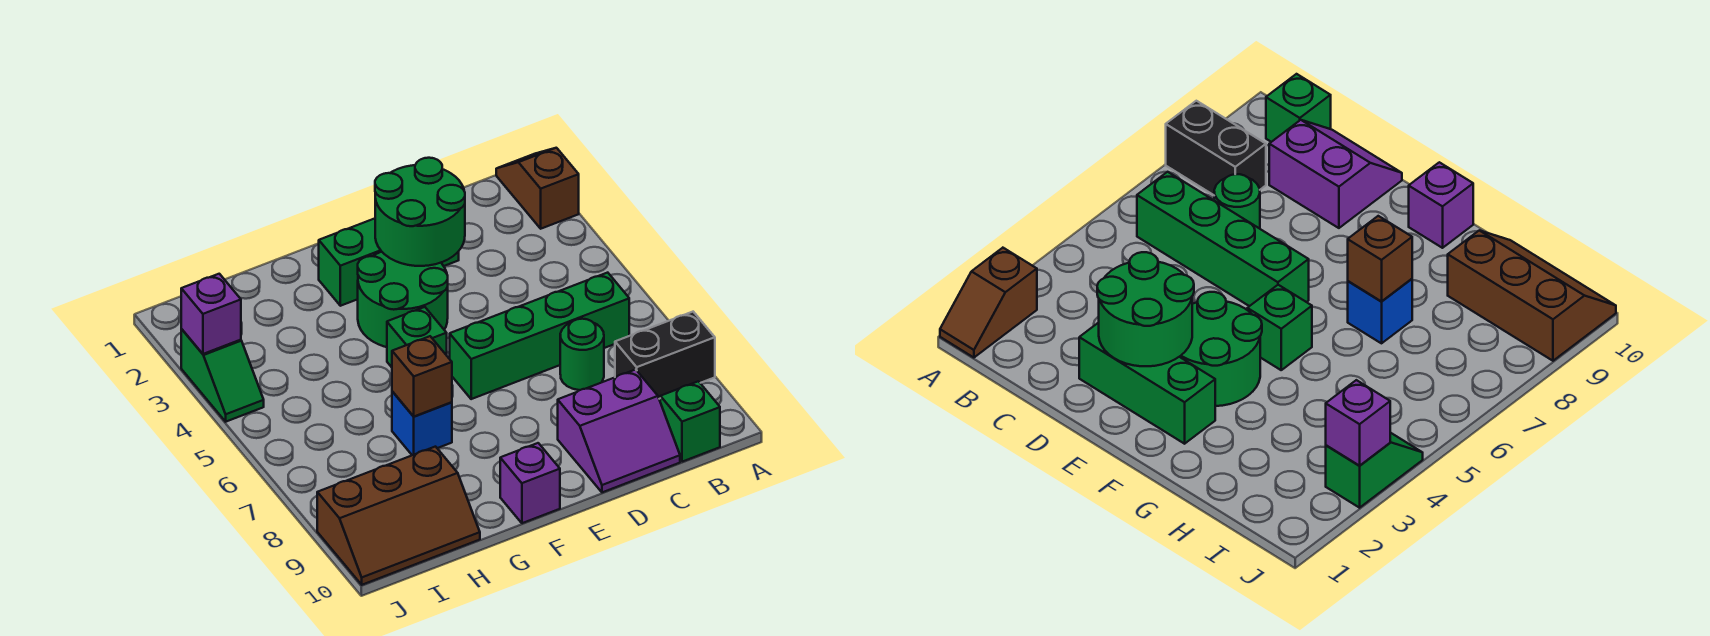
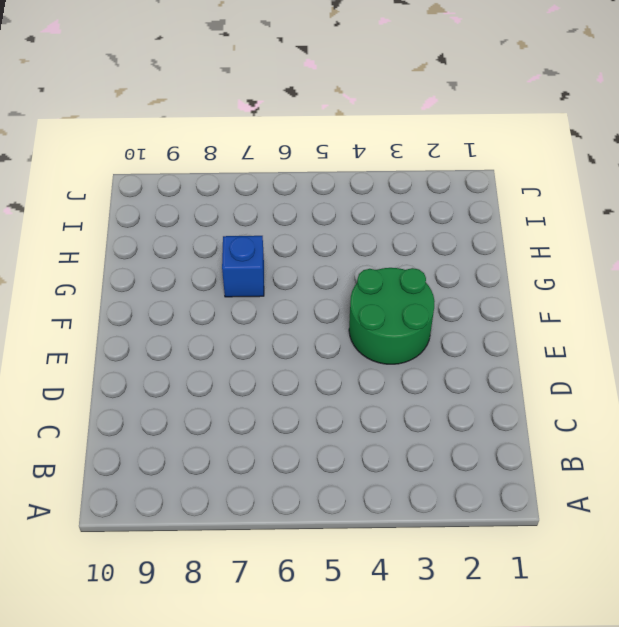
none -> brown slope A1:A2 level 1 top 2
none -> black brick A8:B8 level 1
none -> green brick B6:E6 level 1

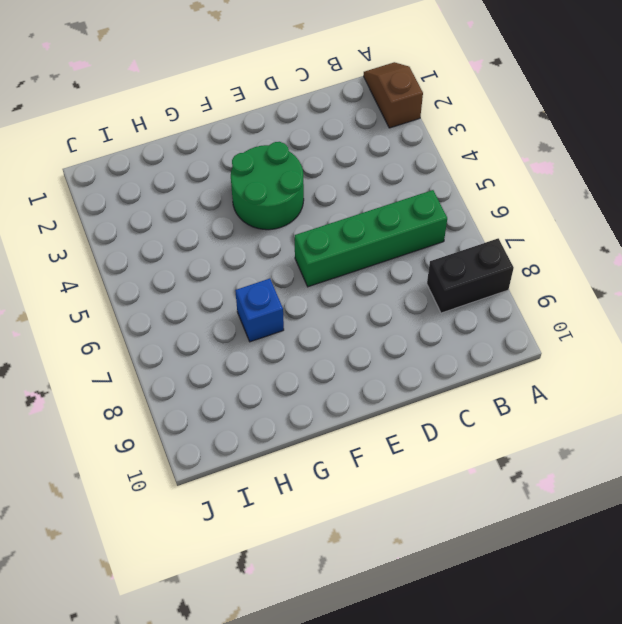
none -> green brick B10 level 1
none -> green round brick C7 level 1
none -> purple slope C9:D10 level 1 top 9

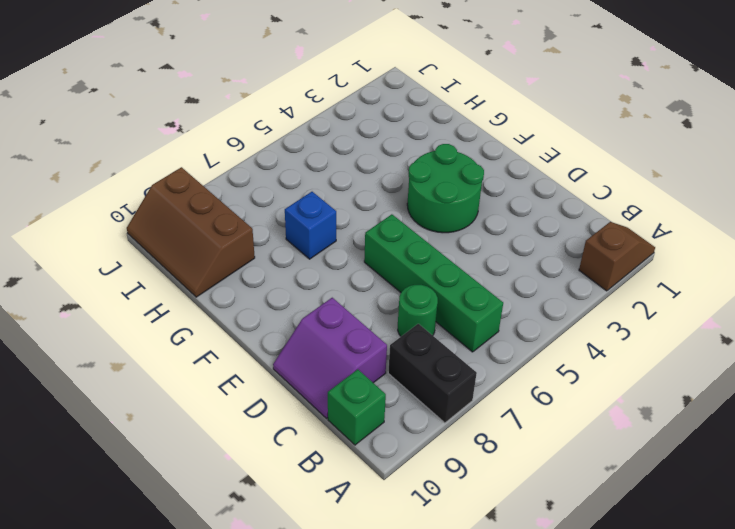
none -> green brick D2:F2 level 1
none -> green brick F5 level 1
none -> purple brick F10 level 1

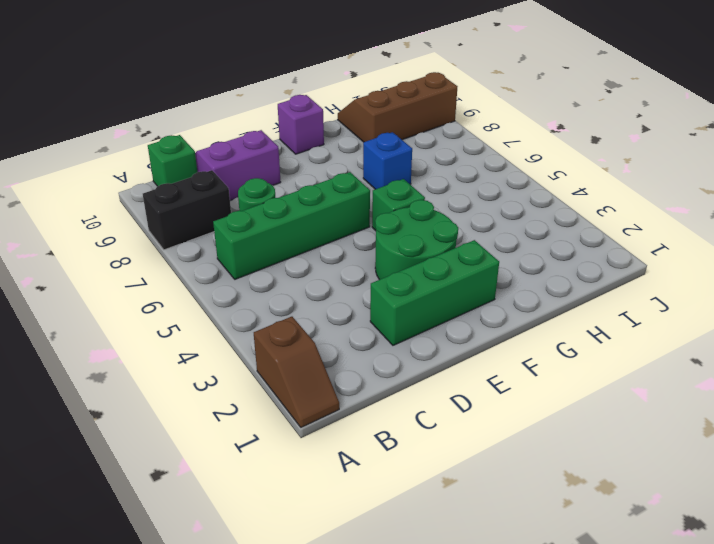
none -> green slope J3:J4 level 1 top 3
none -> green round brick D2:E3 level 2
none -> brown brick G7 level 2

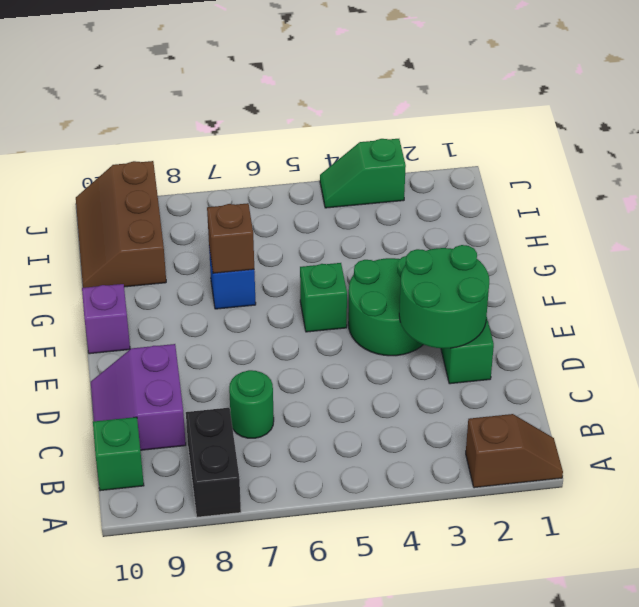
none -> green brick B6:E6 level 1
none -> purple brick J3 level 2

